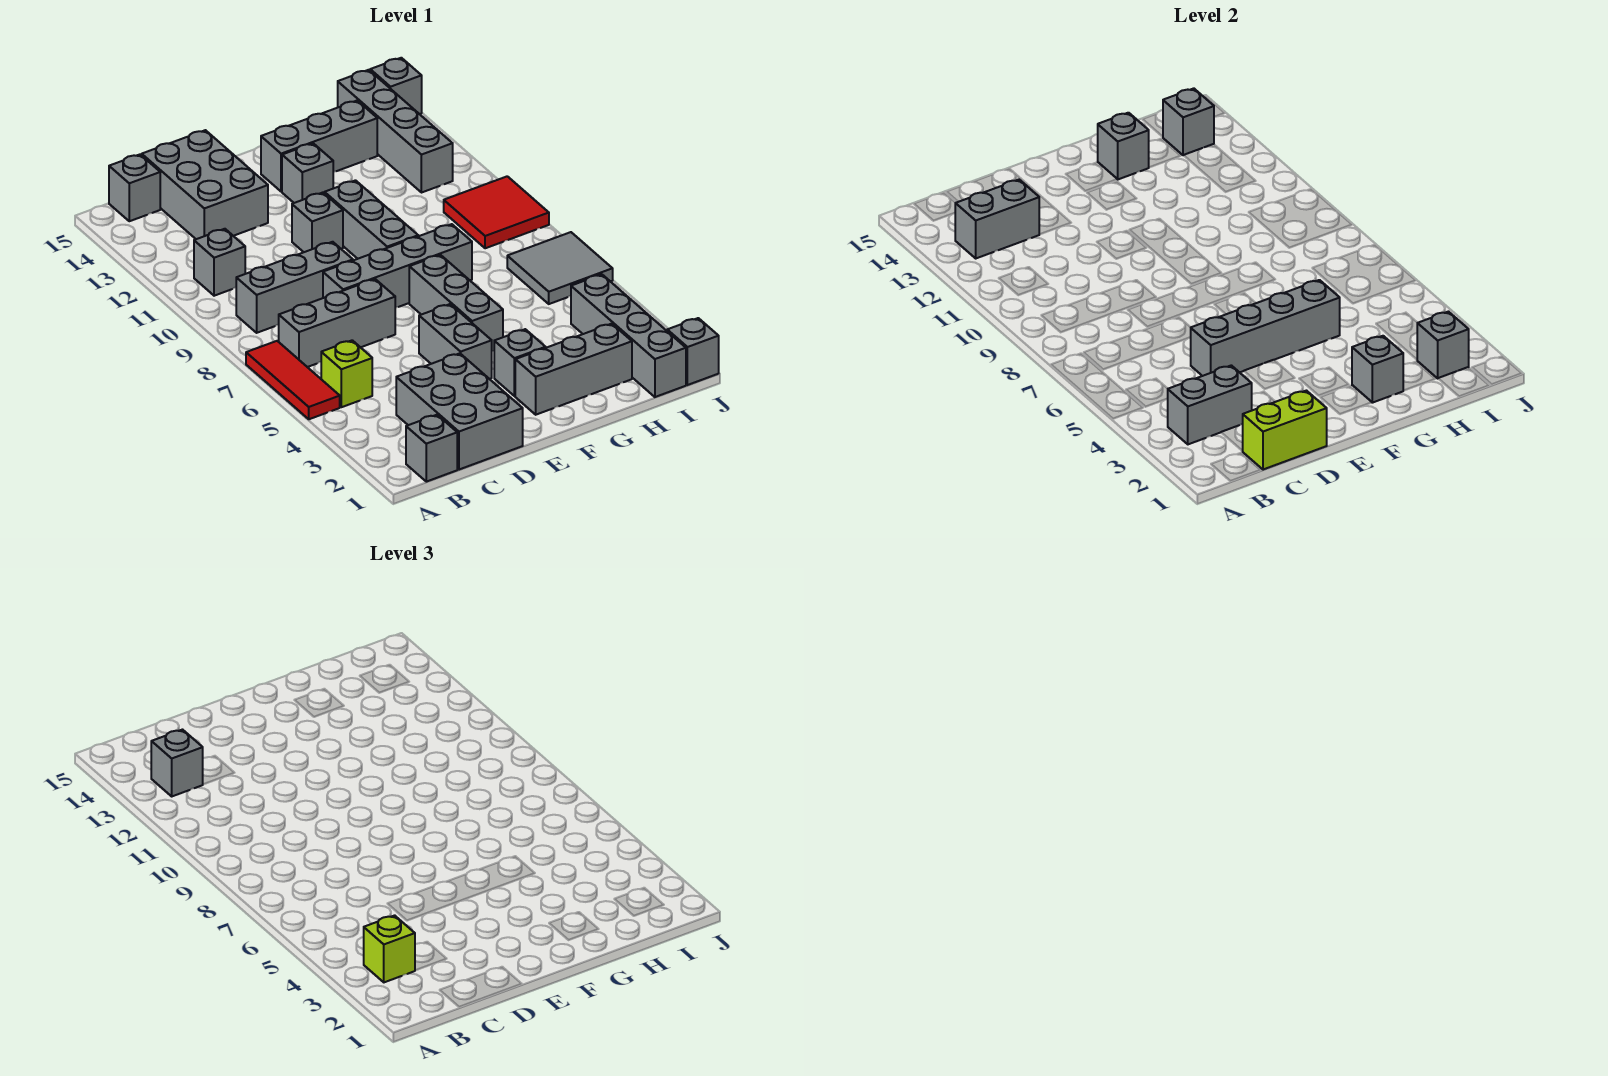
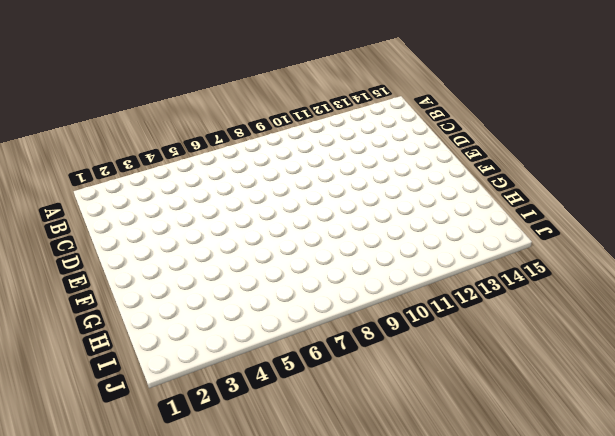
none -> red tile A5:A7 level 1
none -> grey brick B1 level 1
none -> lime brick B5 level 1
none -> grey brick B7:D7 level 1

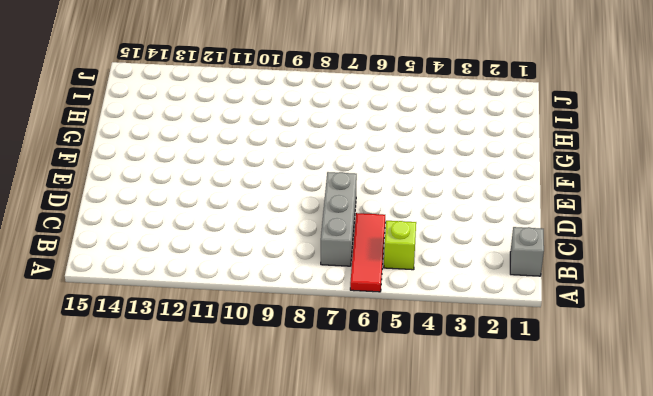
red tile A6:C6 level 1 -> red tile A5:A7 level 1
none -> grey brick B9:D9 level 1
none -> grey brick B11 level 1
none -> grey brick B15 level 1
none -> grey brick C1:D3 level 1

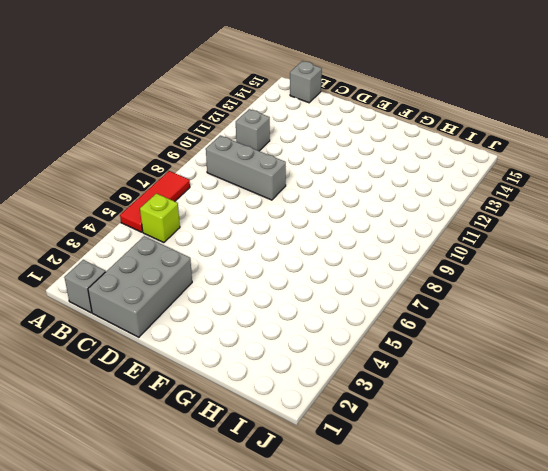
none -> grey brick B7:D7 level 1
none -> grey brick C13:D15 level 1
none -> grey brick D8:G8 level 1
none -> grey brick E4:E5 level 1

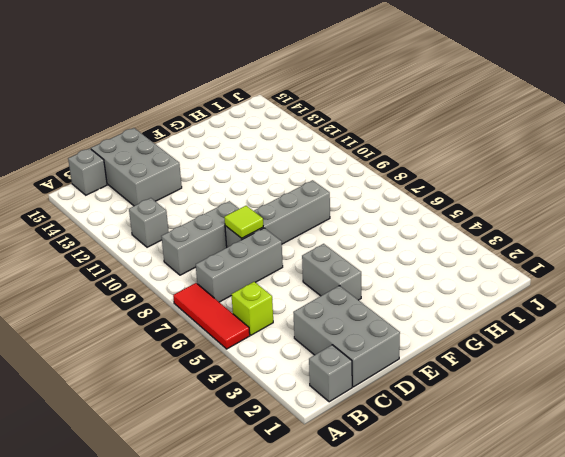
lime tile D8 level 2 -> none
none -> grey brick E11 level 1
none -> grey brick F2:H2 level 1
none -> grey brick F3 level 1
none -> grey brick F5:F7 level 1

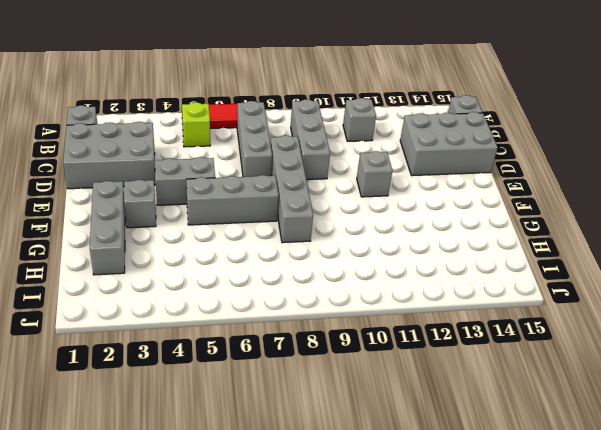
none -> grey brick F9:F11 level 1
none -> grey brick F13 level 1
none -> grey brick F14:H14 level 1
none -> grey brick I1:I4 level 1

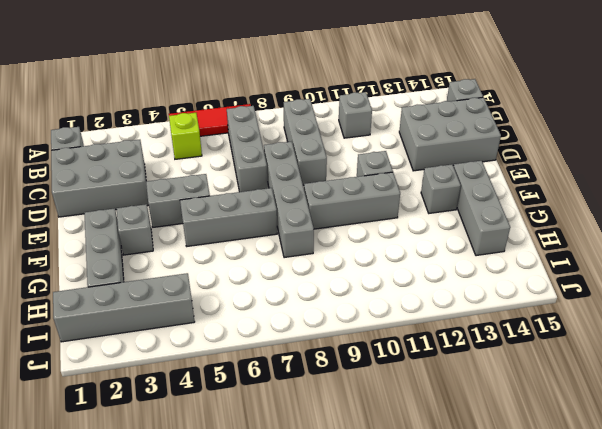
none -> grey tile I6:J7 level 1
none -> red tile I9:J10 level 1
none -> grey brick I12:I15 level 1
none -> grey brick J1 level 1

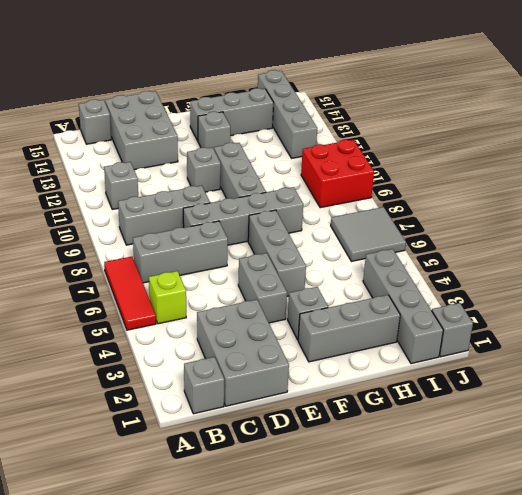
red brick I9:J10 level 1 -> red tile I9:J10 level 1
none -> grey brick J15 level 1
none -> grey brick B3:C3 level 2
none -> grey brick B13:C13 level 2
none -> lime brick C1:D1 level 2

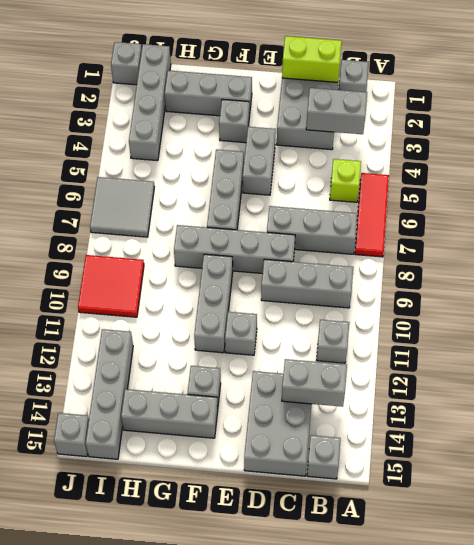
none -> grey brick D5:G5 level 2
none -> grey brick G2 level 2
none -> grey brick G14 level 2
none -> grey brick I2 level 2

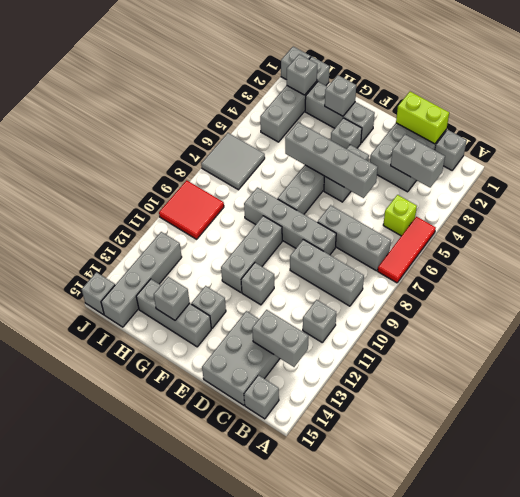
none -> grey brick I14 level 2
none -> lime brick B3 level 3
none -> grey brick B13 level 3

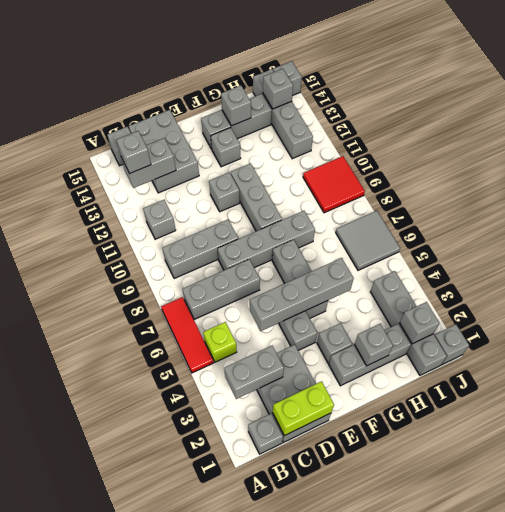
none -> lime brick B3 level 3

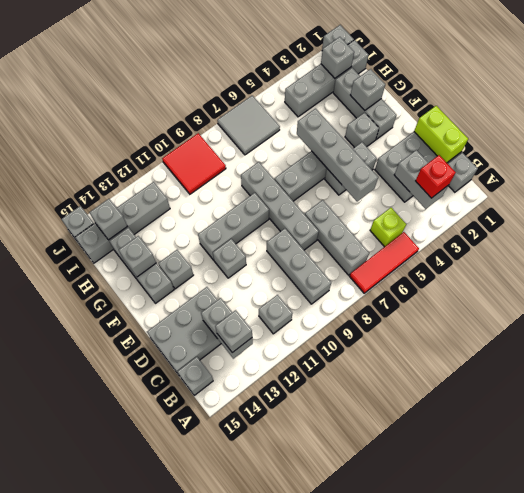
red brick B3 level 3 -> lime brick B3 level 3

